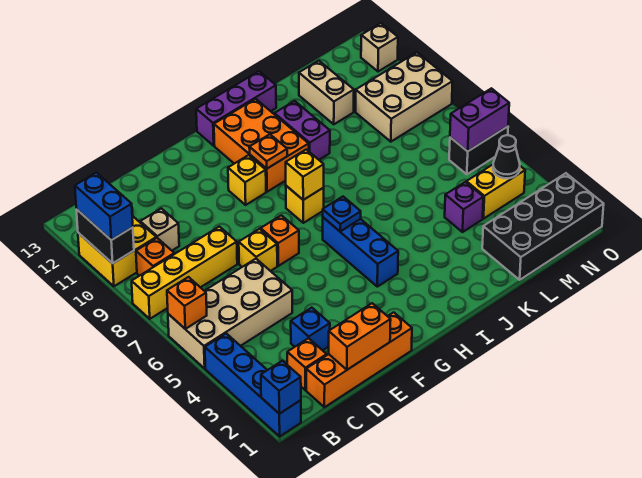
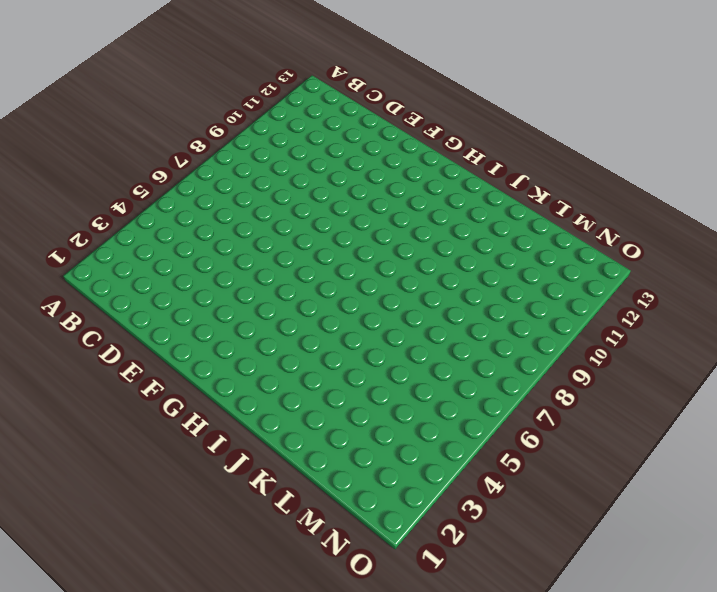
none -> blue brick A1:A4 level 1
none -> tan brick A5:D6 level 1
none -> yellow brick A8:D8 level 1
none -> yellow brick A10:B11 level 1

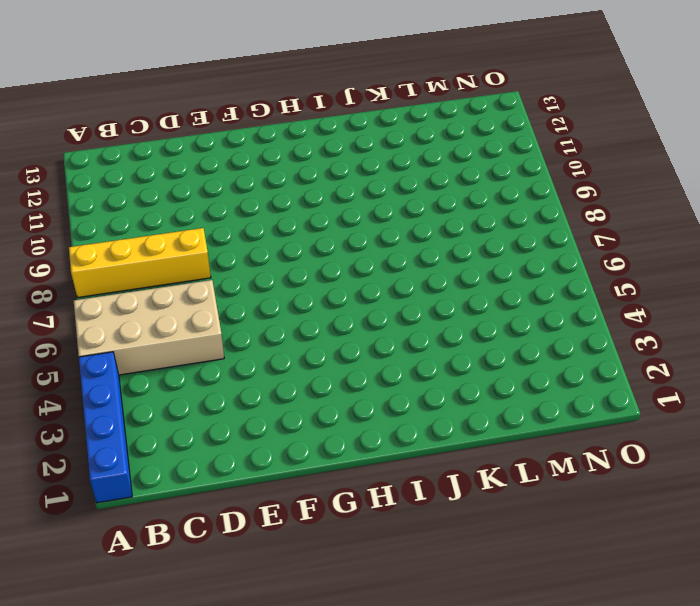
none -> yellow brick A10:B11 level 1
none -> orange brick B9 level 1
none -> orange brick C1:F1 level 1
none -> orange brick C2 level 1

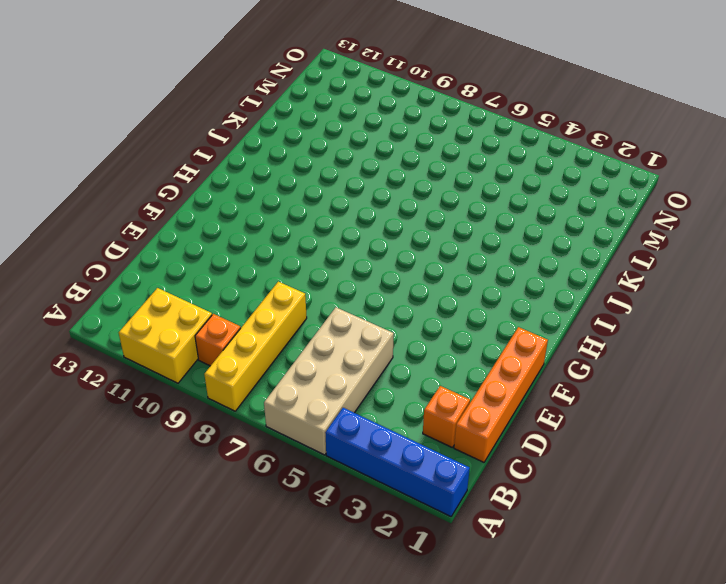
none -> tan brick C10 level 1
none -> blue brick D3 level 1
none -> yellow brick E7 level 1
none -> orange brick F7 level 1

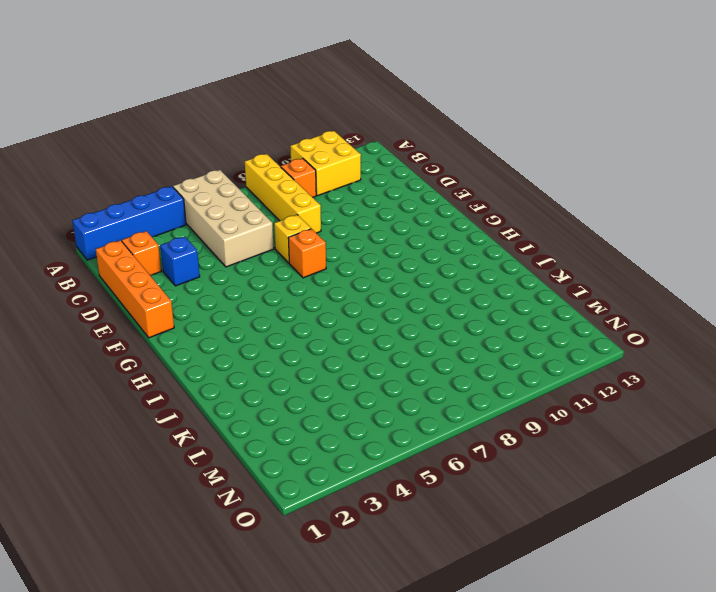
none -> tan brick C10 level 1
none -> yellow brick G10 level 1
none -> blue brick H4:H6 level 1
none -> yellow brick H8 level 1

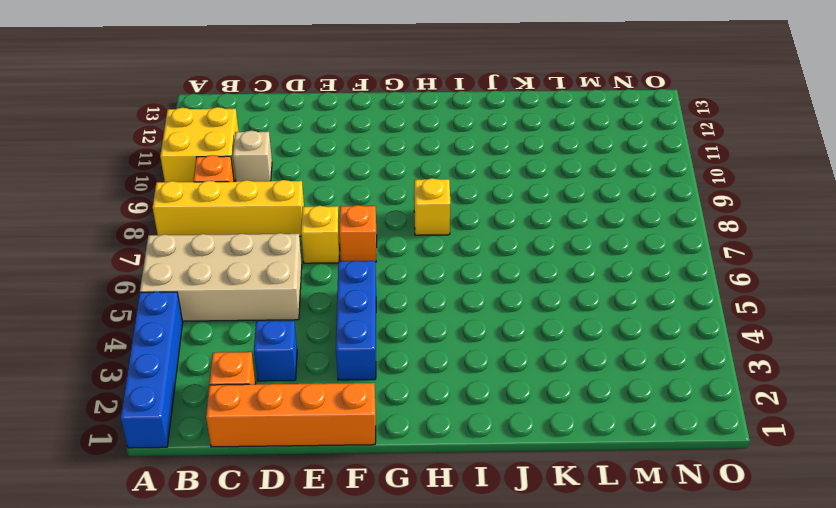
blue brick F3:F5 level 1 -> blue brick H4:H6 level 1
none -> yellow brick G10 level 1
none -> orange brick H10:I12 level 1
none -> purple brick H13:J13 level 1
none -> purple brick J10:J11 level 1

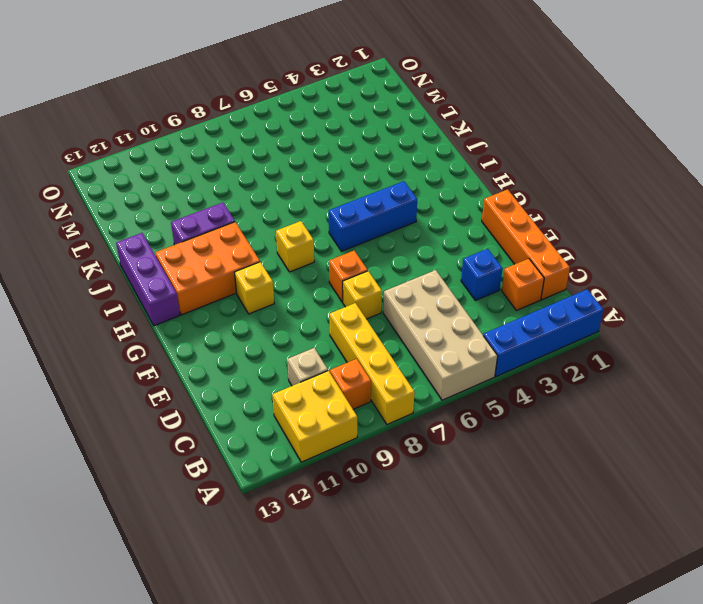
none -> black brick L1:O2 level 1
none -> purple brick L4 level 1
none -> tan brick L11:L12 level 1
none -> yellow brick M4:N4 level 1

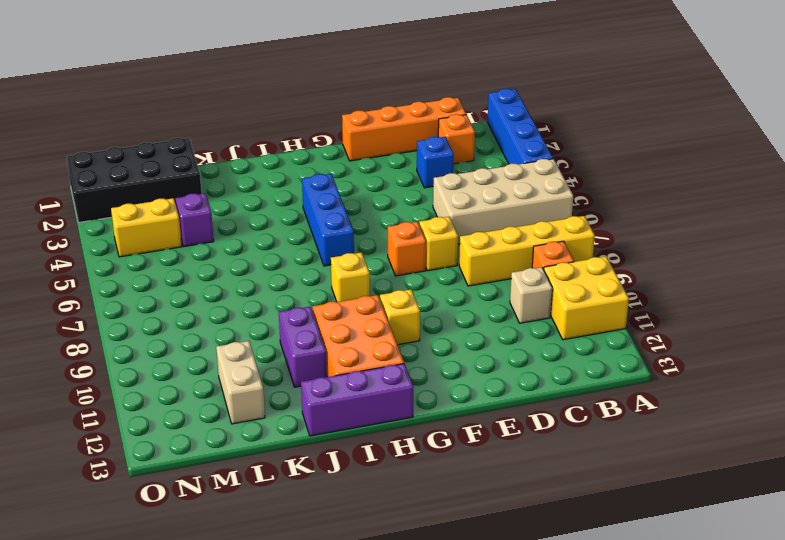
none -> tan brick M9:O10 level 1
none -> black brick N6:O6 level 1
none -> tan brick O12 level 1
none -> blue brick A1 level 2

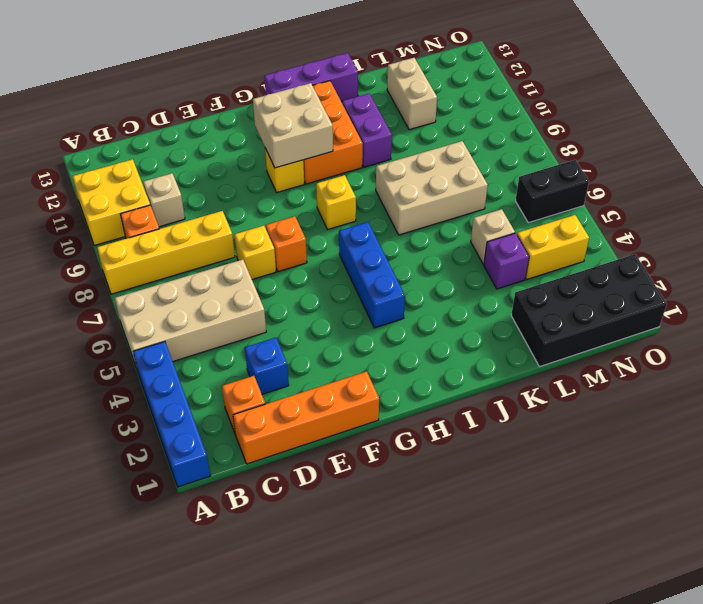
tan brick G10:H11 level 2 -> orange plate H10 level 2
tan brick J7:L8 level 1 -> tan brick M9:O10 level 1
tan brick L5 level 1 -> tan brick O12 level 1
none -> blue brick A1 level 2
none -> orange brick A6 level 2
none -> black brick A10:A11 level 2
none -> orange brick D1:E1 level 2

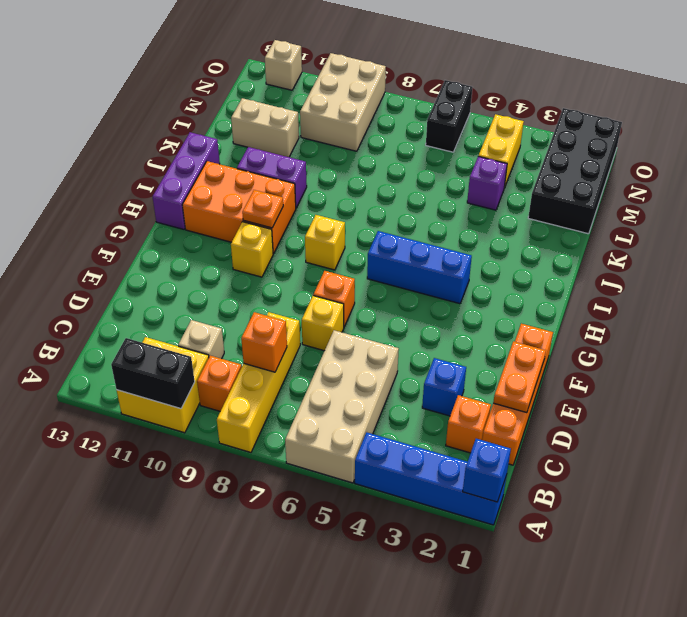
orange brick C8 level 2 -> orange brick A6 level 2
orange plate D1:E1 level 2 -> orange brick D1:E1 level 2
none -> blue plate H6 level 2
none -> yellow brick H8 level 2
none -> black cone N4 level 2
none -> purple brick N6:O6 level 2

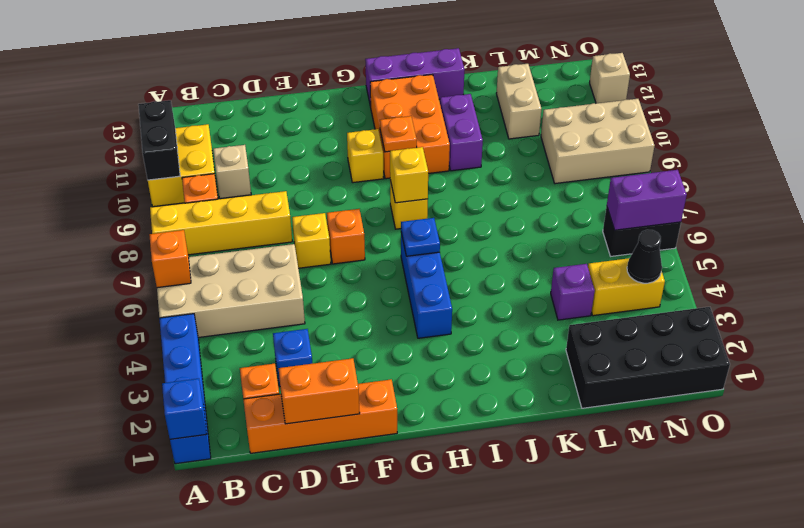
none -> blue brick A10:A11 level 3

